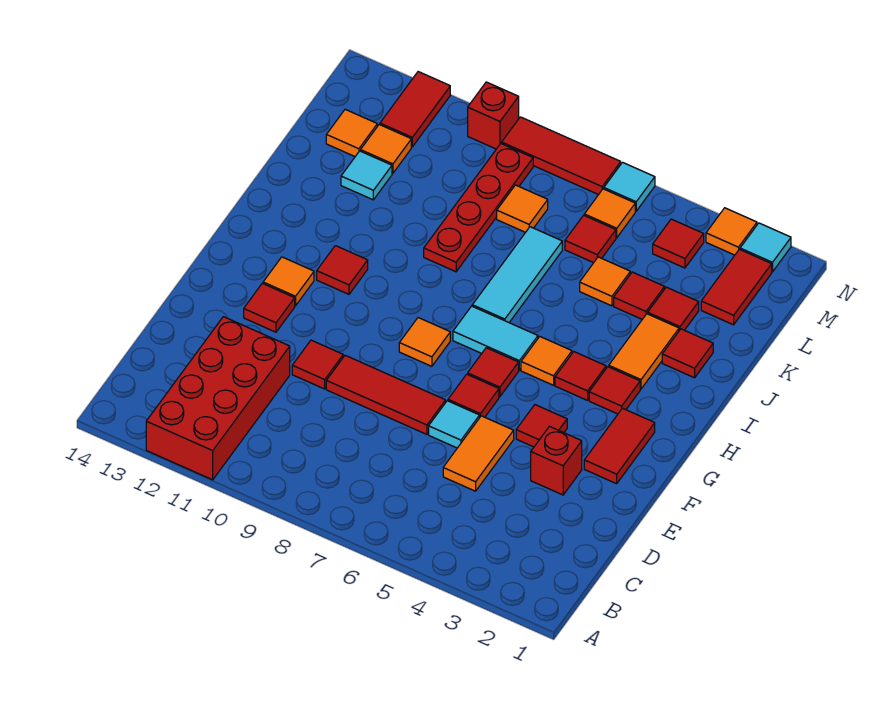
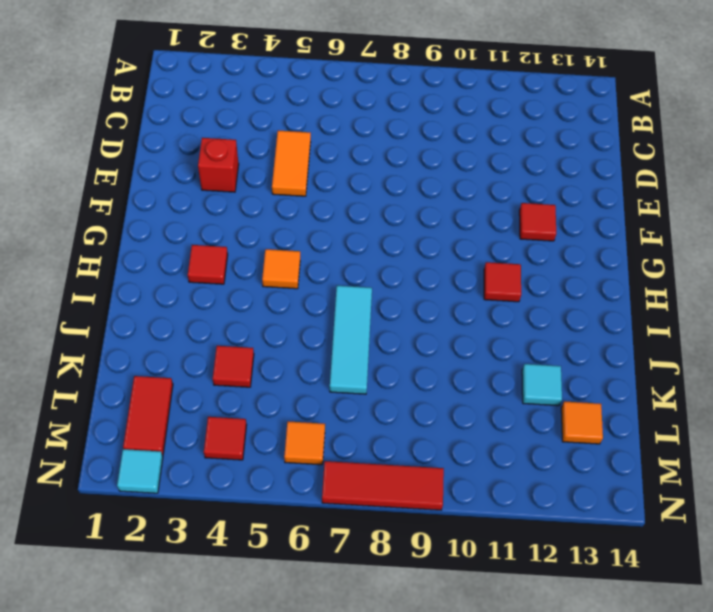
none -> red brick A11:D12 level 1
none -> cyan tile E6 level 1
none -> red tile E7:E9 level 1
none -> red tile E10 level 1

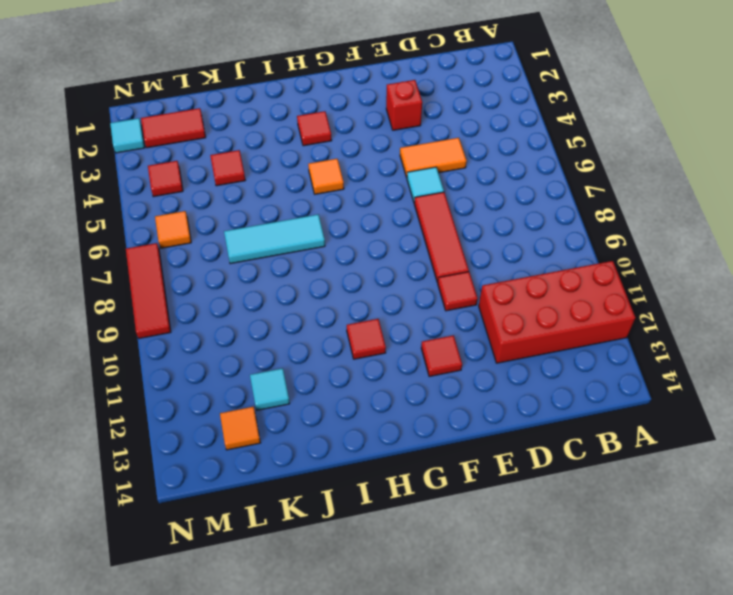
none -> red tile F2:G2 level 1
none -> red tile F4 level 1
none -> red tile F6 level 1
none -> red tile G6 level 1

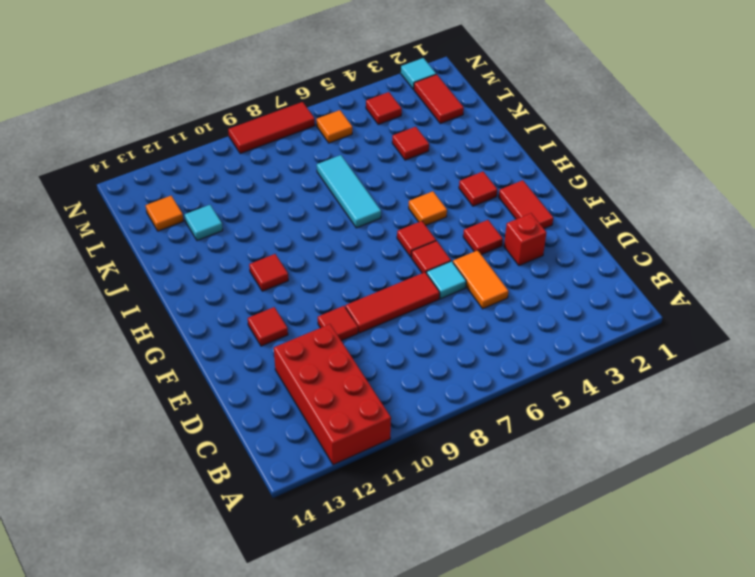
none -> orange tile G8 level 1
none -> orange tile G12 level 1
none -> red tile H4 level 1
none -> cyan tile H6:H7 level 1

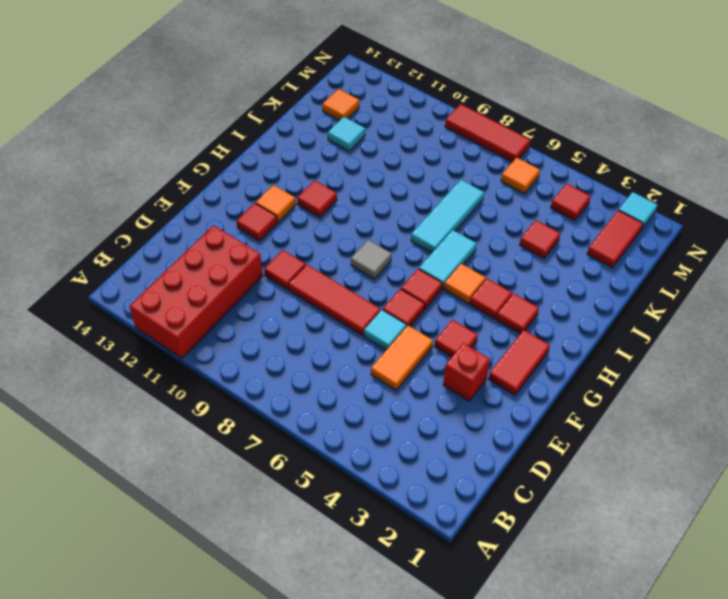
grey tile G8 level 1 -> orange tile G8 level 1
cyan tile H6:I6 level 1 -> cyan tile H6:H7 level 1
none -> orange tile I3:J3 level 1
none -> red tile J2 level 1
none -> red plate J9:M9 level 1
none -> red tile K3 level 1

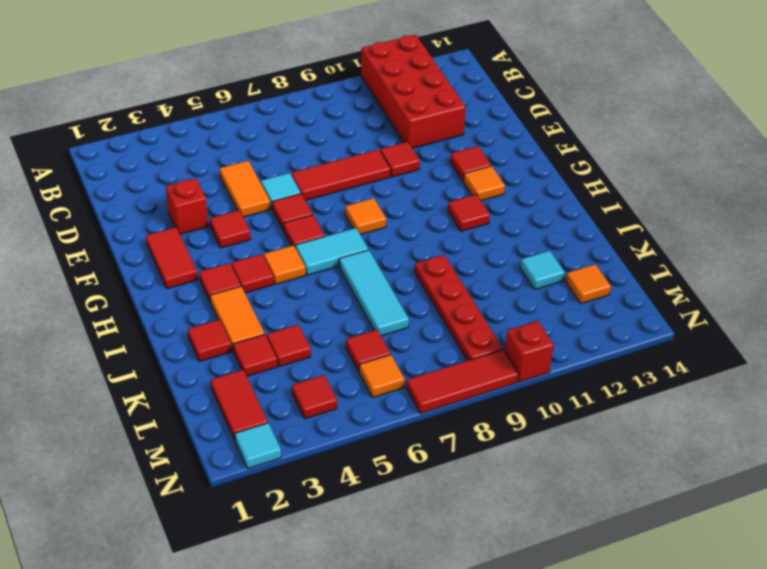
none -> orange tile K5 level 1
none -> orange tile L8 level 1
none -> orange tile L12 level 1
none -> red tile M12:N12 level 1

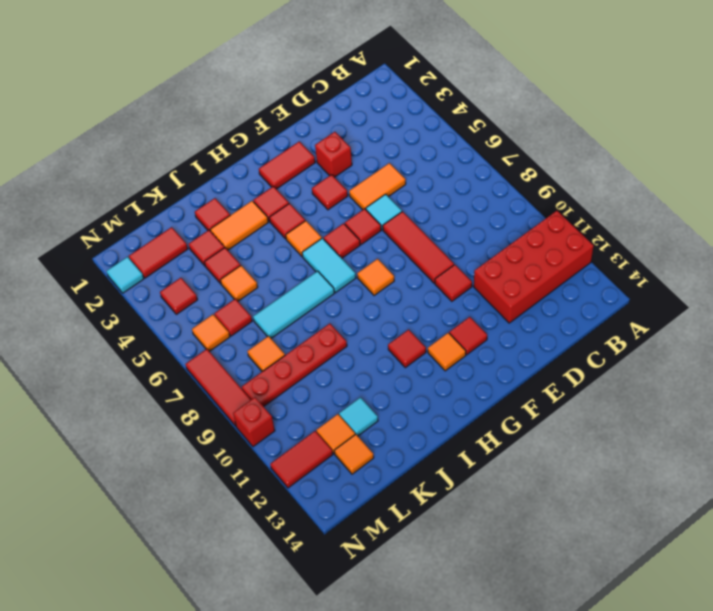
none -> orange tile N3 level 1
none -> cyan tile N6 level 1

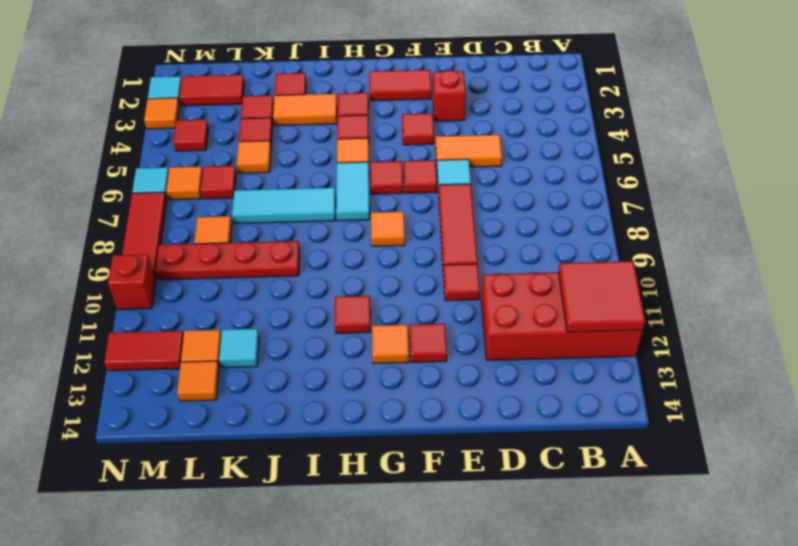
red tile A11:B12 level 2 -> none

